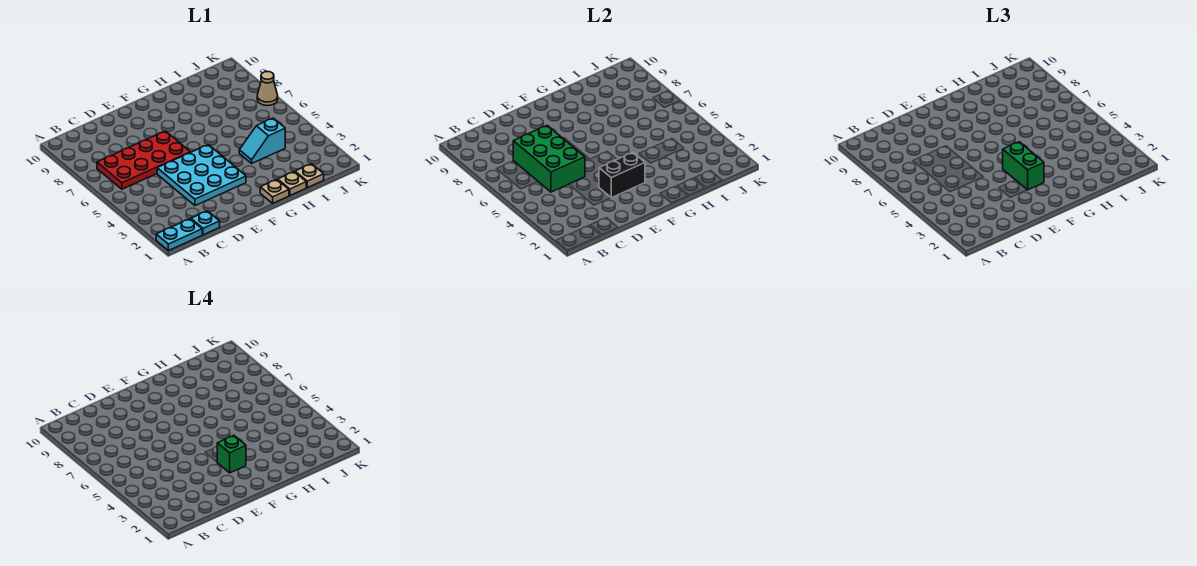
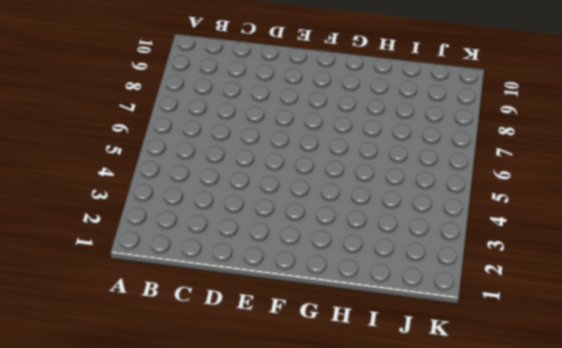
none -> cyan plate A1:B1 level 1
none -> red plate B6:E7 level 1
none -> cyan plate C1 level 1

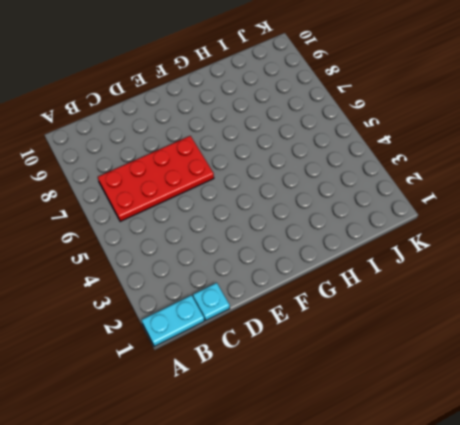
none -> cyan plate D3:F5 level 1
none -> tan plate G1 level 1
none -> tan plate H1 level 1

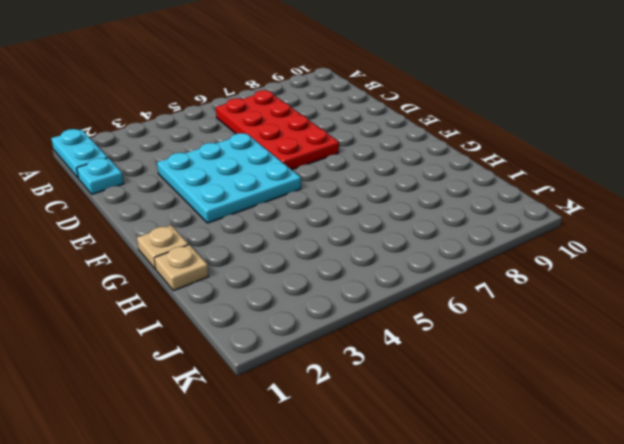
none -> cyan slope H4:I4 level 1 top I
none -> tan plate I1 level 1
none -> tan cone K7 level 1

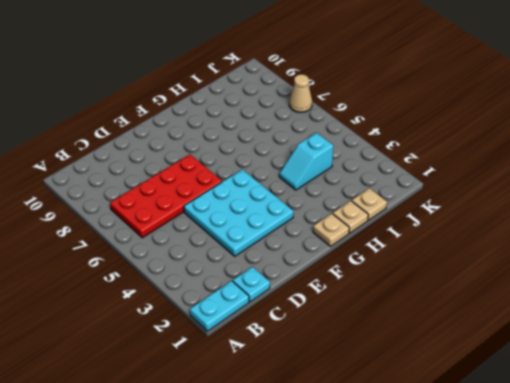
none -> green brick C5:D7 level 2
none -> black brick E3:F3 level 2
none -> green brick F3:F4 level 3

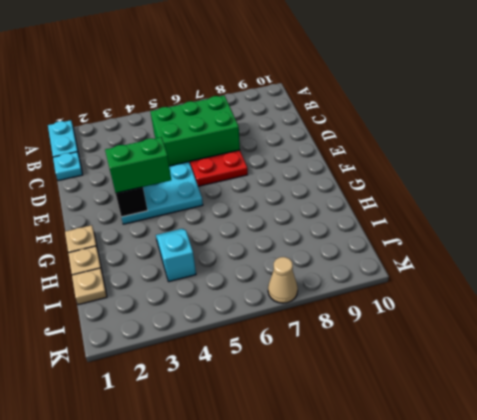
none -> green brick F3 level 4

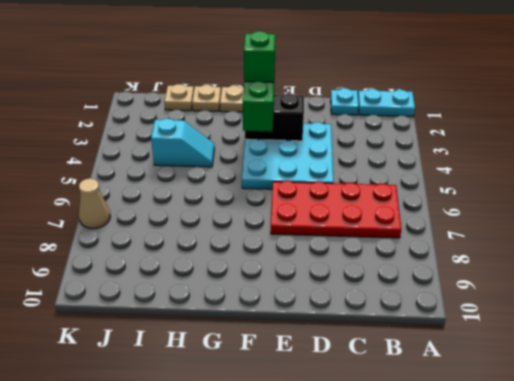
none -> green brick C5:D7 level 2

